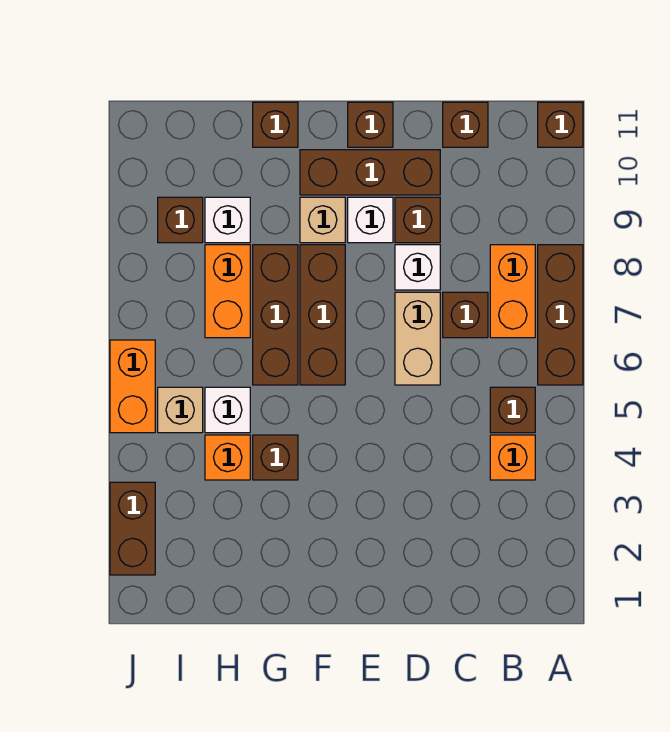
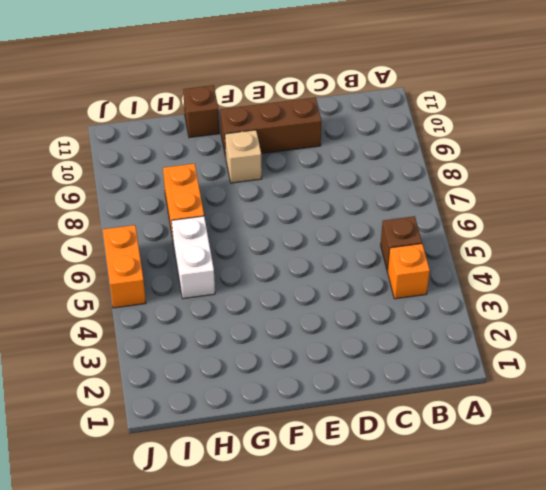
white brick H5:H6 level 1 -> white brick H5 level 1
none -> brown brick A6:A8 level 1
none -> brown brick A11 level 1
none -> orange brick B7:B8 level 1

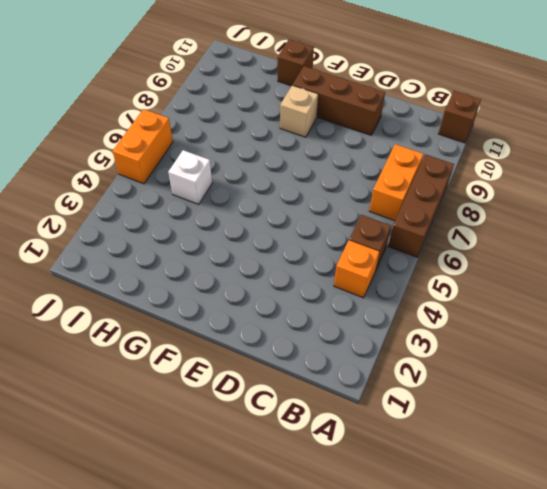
none -> brown brick C7 level 1
none -> brown brick C11 level 1
none -> tan brick D6:D7 level 1

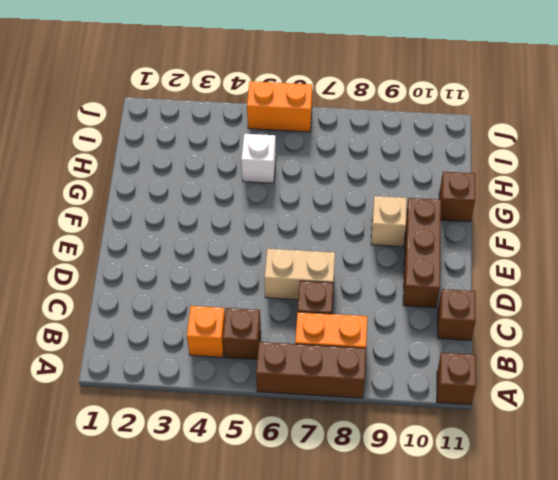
none -> white brick D8 level 1
none -> brown brick D9 level 1
none -> white brick E9 level 1

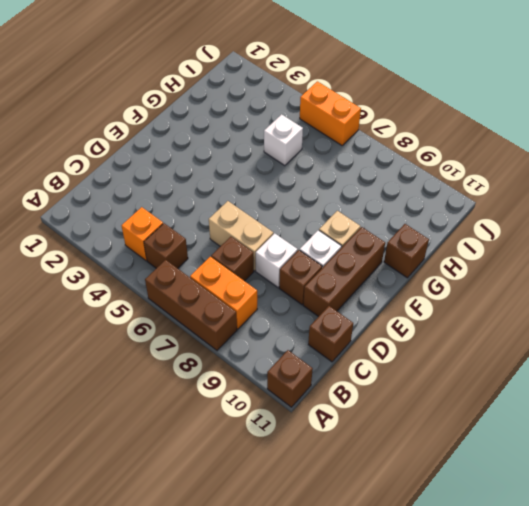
none -> brown brick E11 level 1
none -> brown brick F6:F8 level 1
none -> brown brick G4 level 1

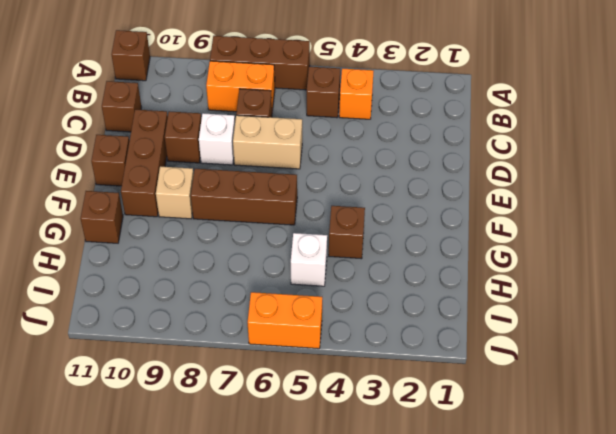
none -> white brick E9 level 1
none -> brown brick G6:G8 level 1
none -> orange brick H4 level 1

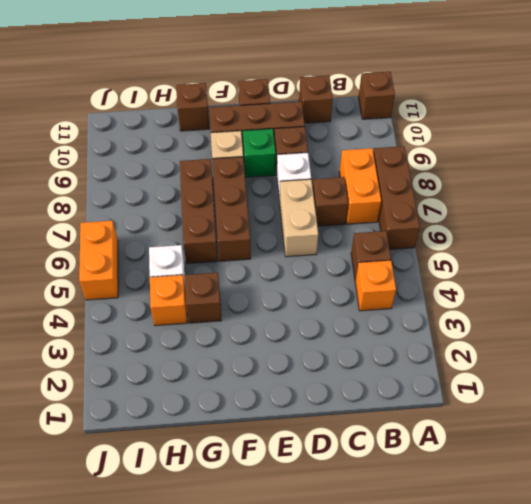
green brick E9 level 1 -> white brick E9 level 1
none -> orange brick H7:H8 level 1
none -> white brick H9 level 1
none -> tan brick I5 level 1

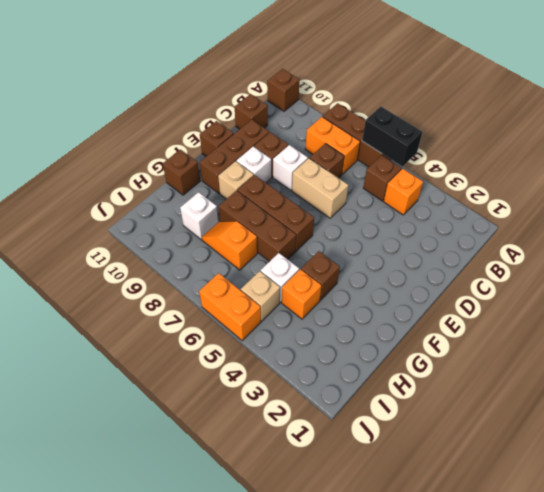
black brick A5:A6 level 2 -> none
orange slope H7:H8 level 1 top 7 -> orange brick H7:H8 level 1
none -> brown brick I9 level 1
none -> brown brick J2:J3 level 1

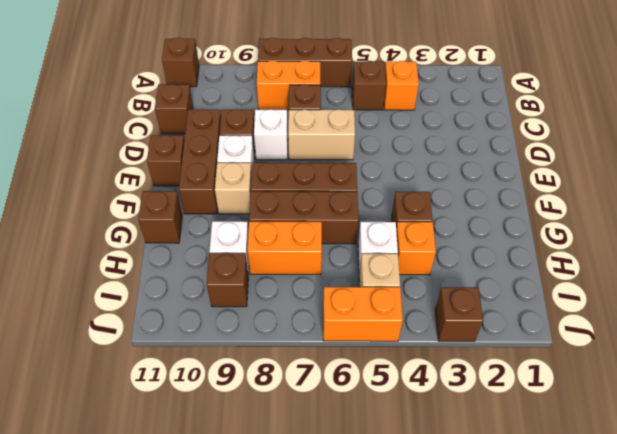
brown brick J3 level 1 -> brown brick J2:J3 level 1

